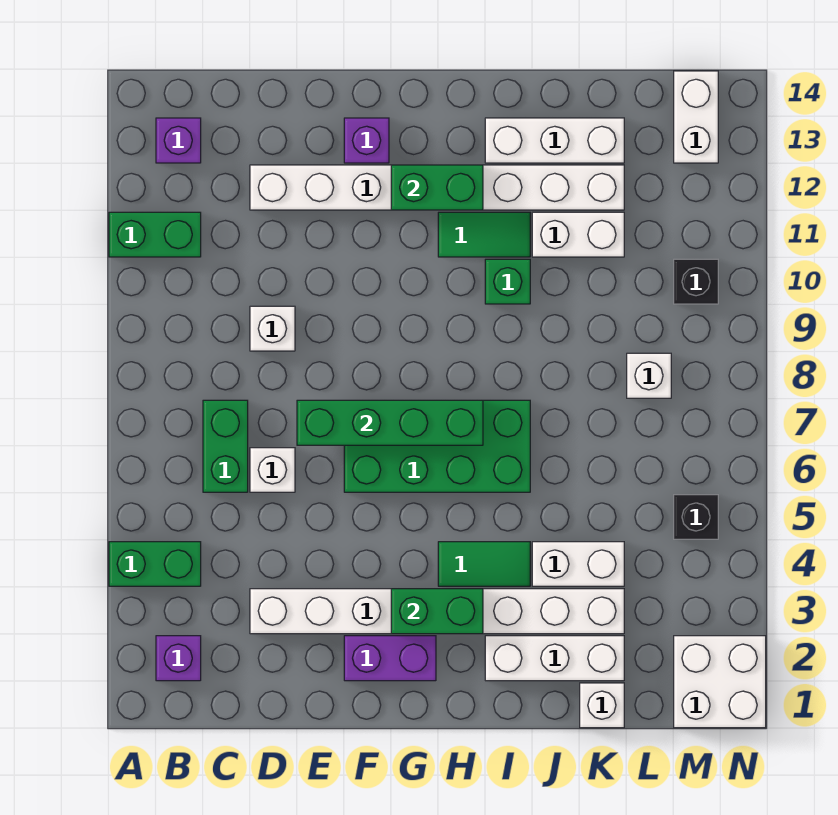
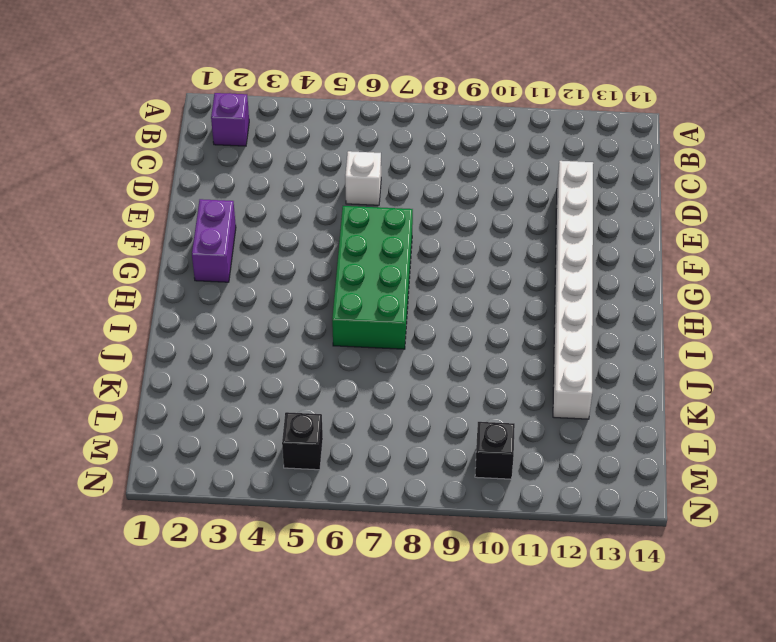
none -> green brick A4:B4 level 1
none -> green brick A11:B11 level 1
none -> purple brick B13 level 1

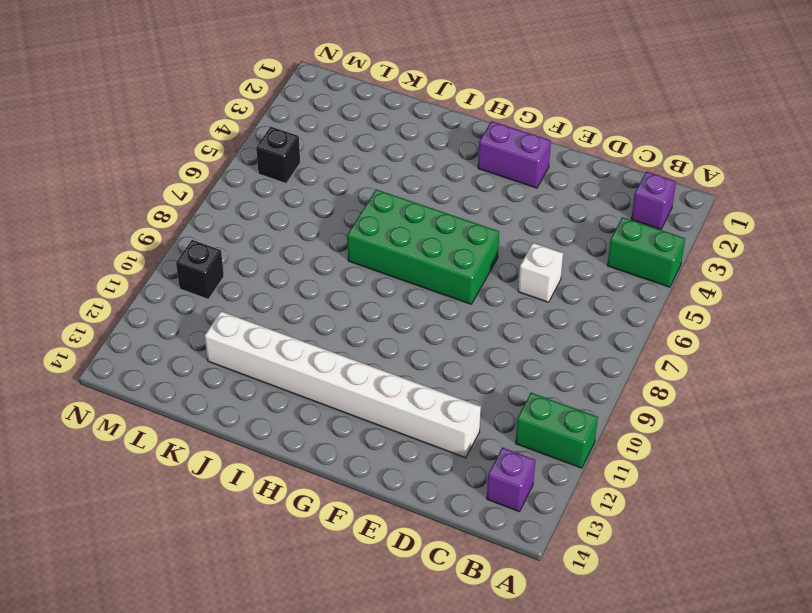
none -> green brick C6:C7 level 1
none -> white brick D3:K3 level 1
none -> white brick D9 level 1

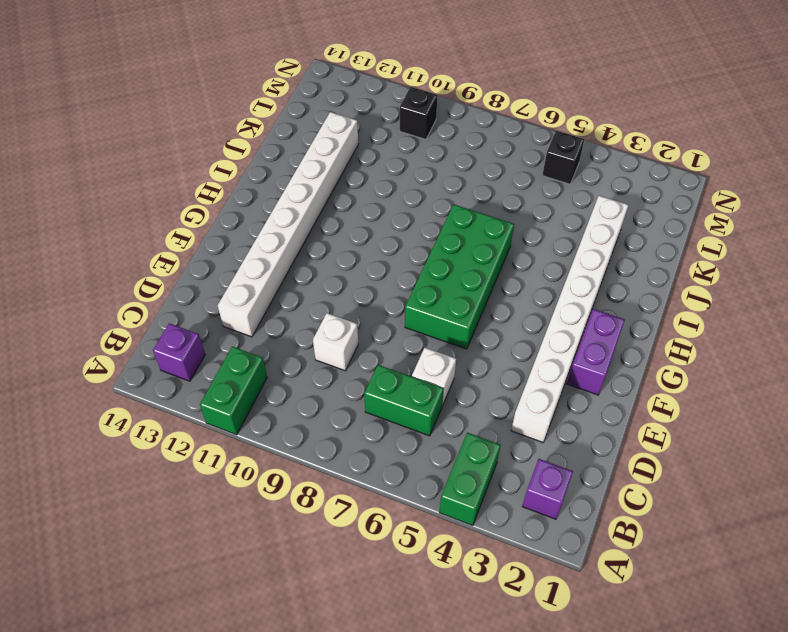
none -> purple brick F13 level 1
none -> green tile H4:I4 level 1
none -> green tile H11:I11 level 1

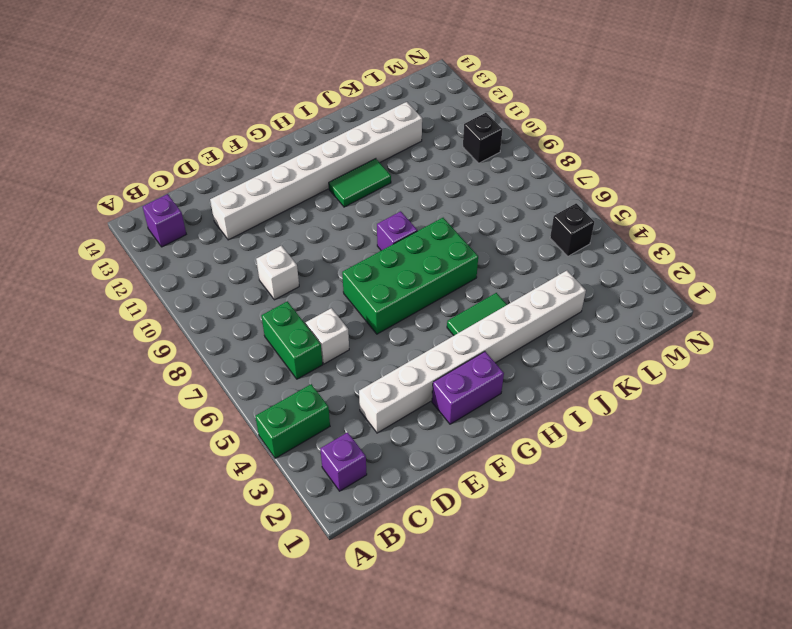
purple brick H8 level 1 -> purple brick F13 level 1
none -> green brick A11:B11 level 1
none -> white brick I2:K2 level 1
none -> green brick I10 level 1

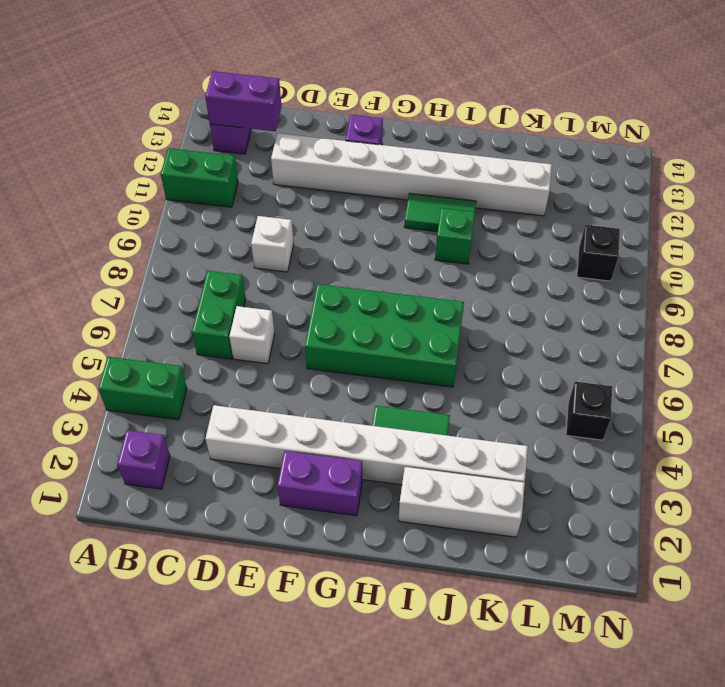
purple brick B13:C13 level 2 -> none
none -> white brick I13:K13 level 1
none -> white brick J4:K4 level 1
none -> white brick J11:K11 level 1

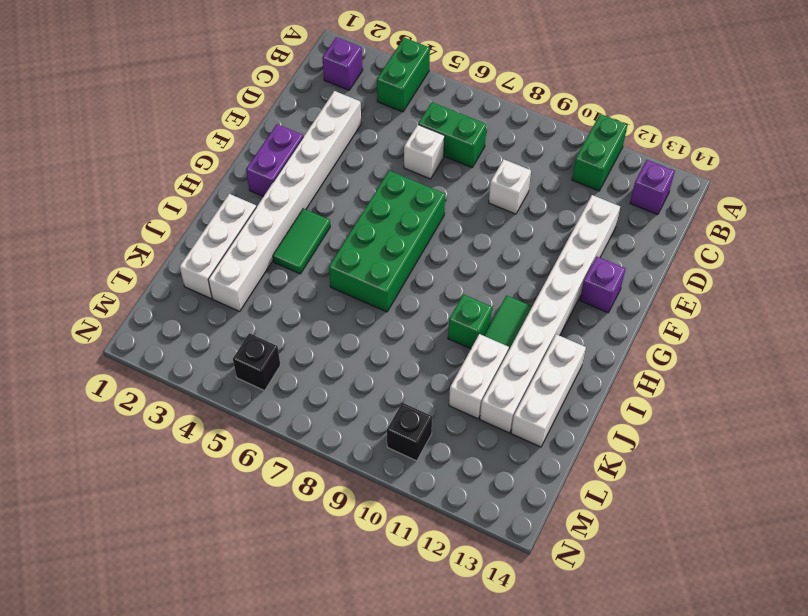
none -> white brick J4:K4 level 1
none -> white brick K1 level 1
none -> white brick L8 level 1

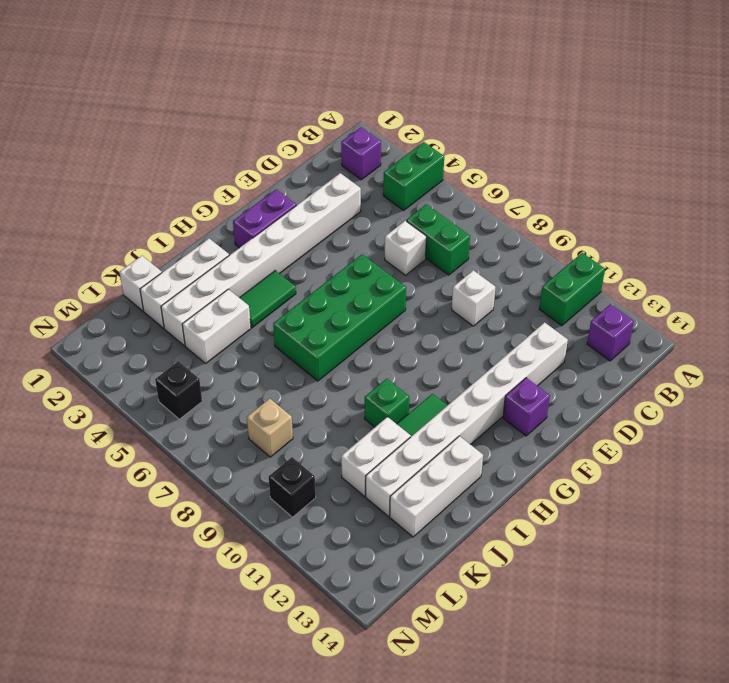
tan brick L8 level 1 -> white brick L8 level 1
none -> white brick M1:N2 level 1
none -> white brick M13:M14 level 1
none -> green brick E7:H7 level 2

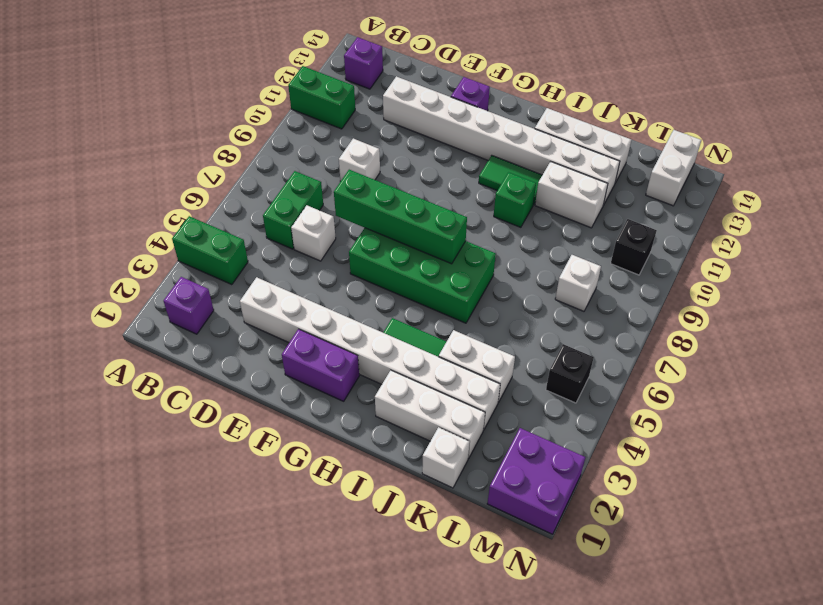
purple brick M1:N2 level 1 -> white brick M1:N2 level 1
none -> green brick G3:H3 level 2
none -> green brick G12:H12 level 2

